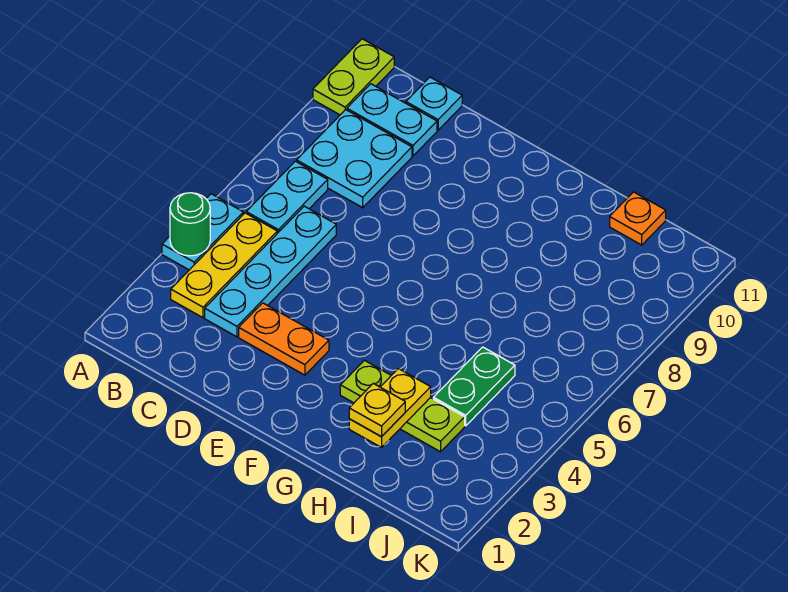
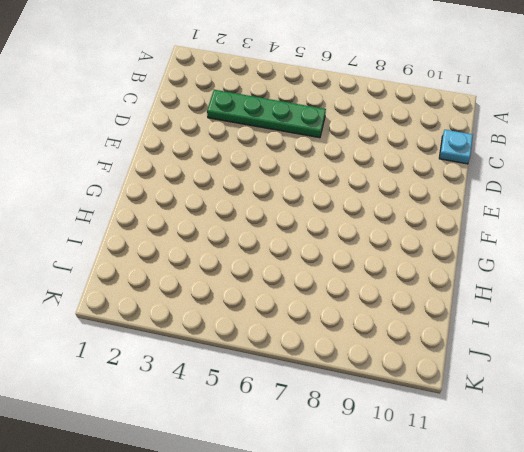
green plate C3:C6 level 1 -> cyan plate C3:C6 level 1
none -> cyan plate A4:A5 level 1
none -> lime plate A10:A11 level 1
none -> yellow plate B3:B5 level 1

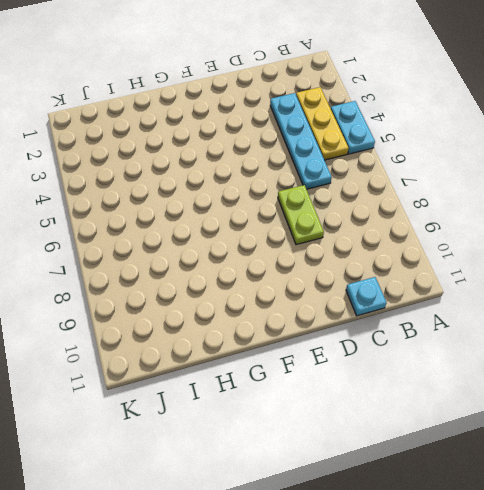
lime plate D7:D8 level 1 -> lime plate A10:A11 level 1
none -> cyan plate B6:B7 level 1
none -> cyan plate B8:C9 level 1
none -> cyan plate B10:C10 level 1

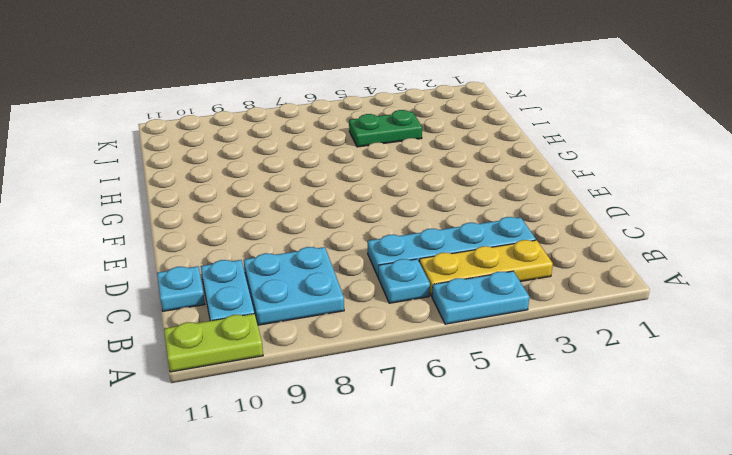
cyan plate B6 level 1 -> cyan plate B6:B7 level 1
none -> orange plate D3:E3 level 1
none -> lime plate G3:I3 level 1
none -> orange plate I11 level 1

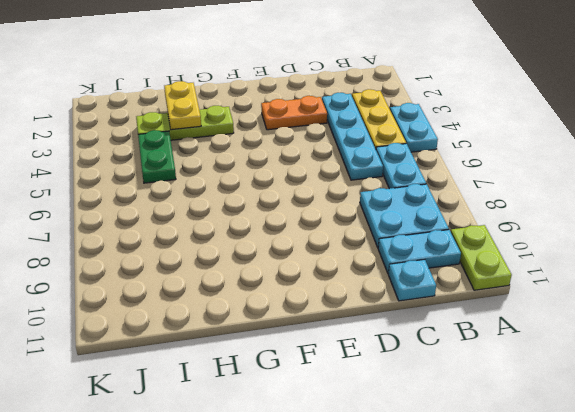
none -> orange plate I11 level 1
none -> green round brick A4 level 2
none -> yellow plate H2 level 3

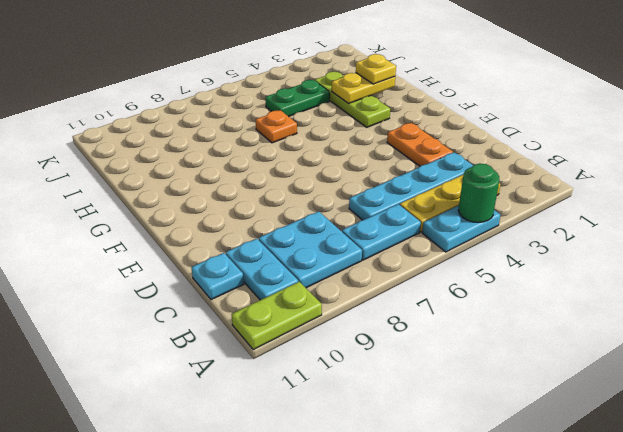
orange plate H6 level 1 -> orange plate I11 level 1

